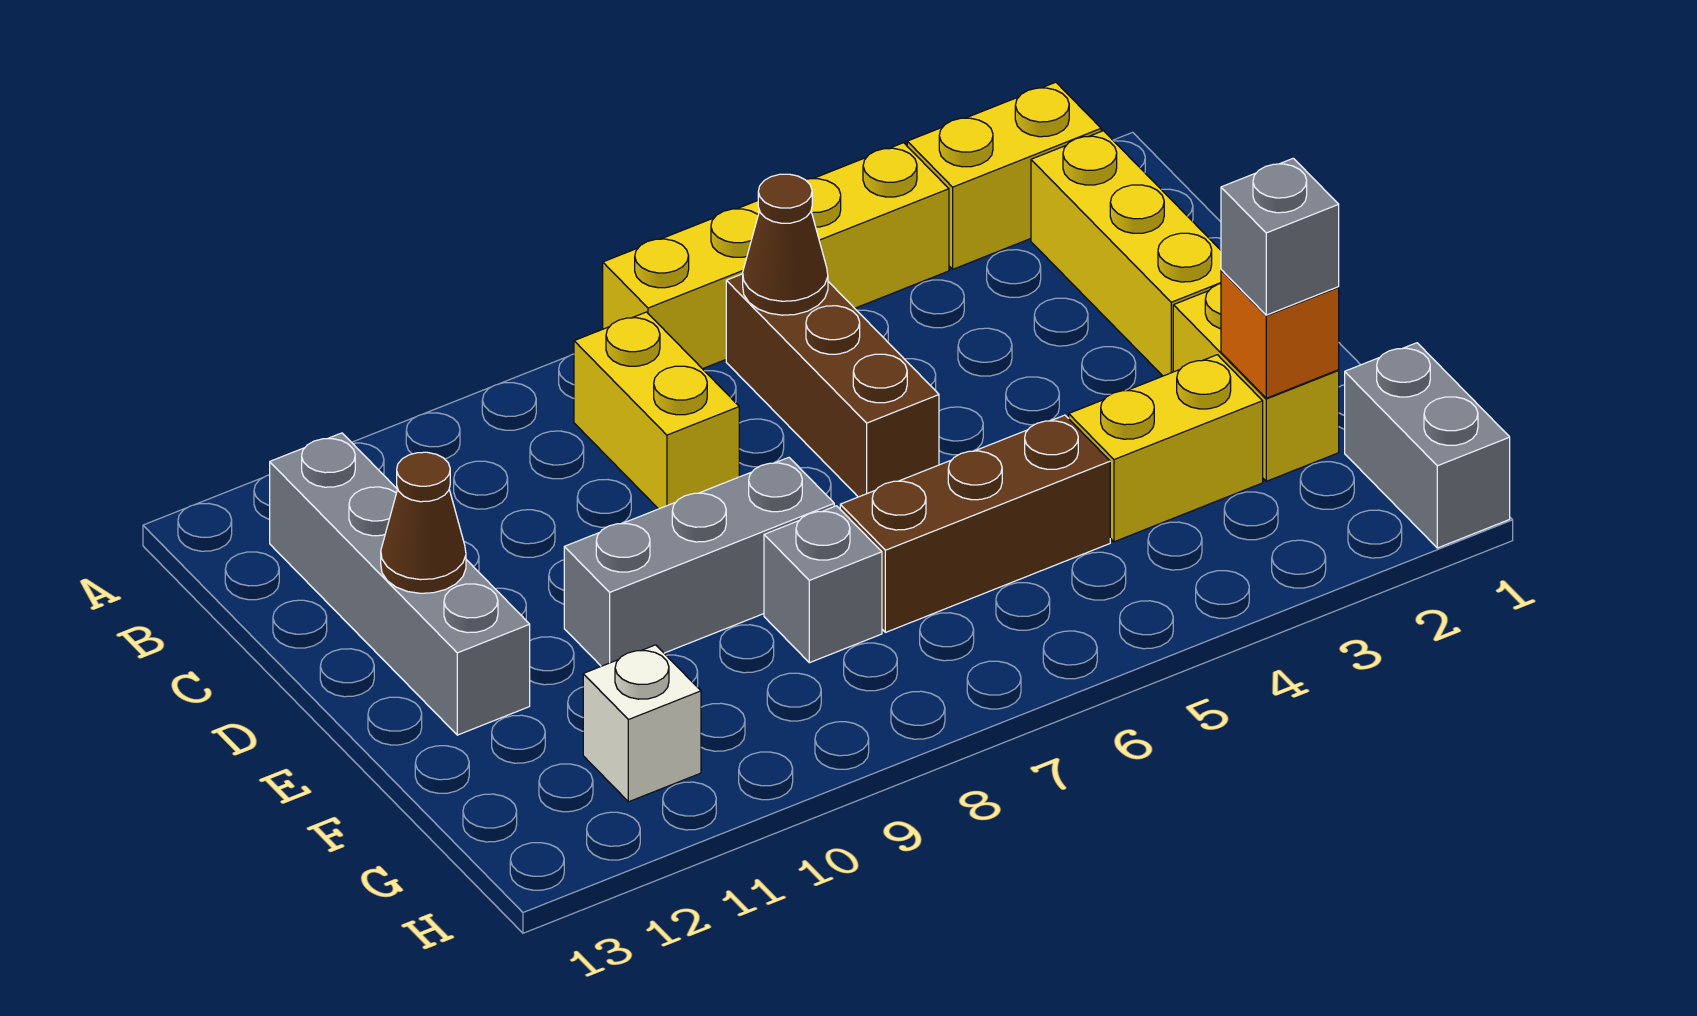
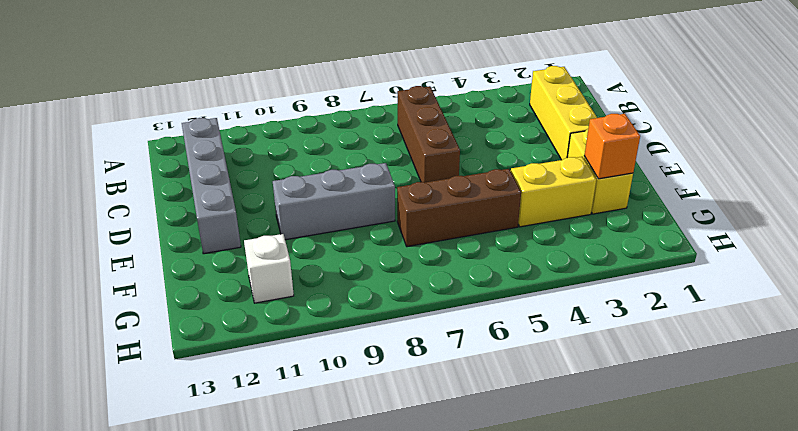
none -> yellow brick A2:A3 level 1
none -> yellow brick A4:A7 level 1
none -> yellow brick B8:C8 level 1

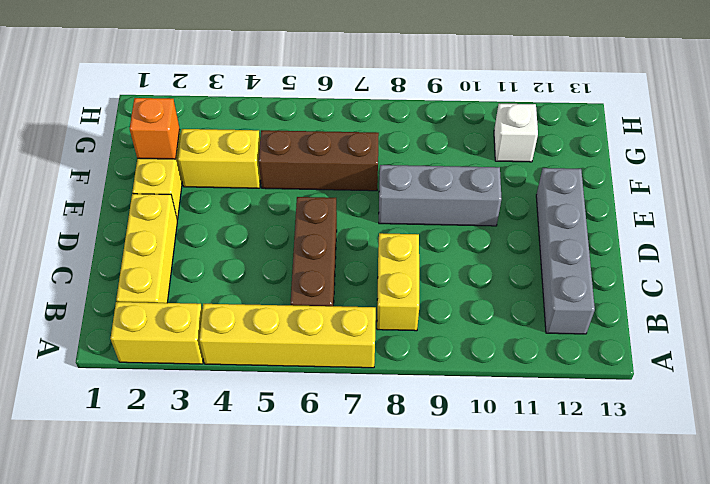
none -> grey brick F8 level 1
none -> grey brick G1:H1 level 1
none -> brown cone B6 level 2

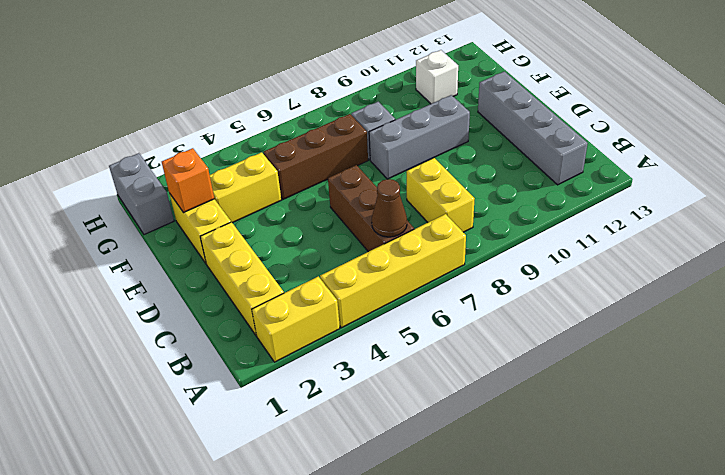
none -> brown cone D12 level 2
none -> grey brick F2 level 3

